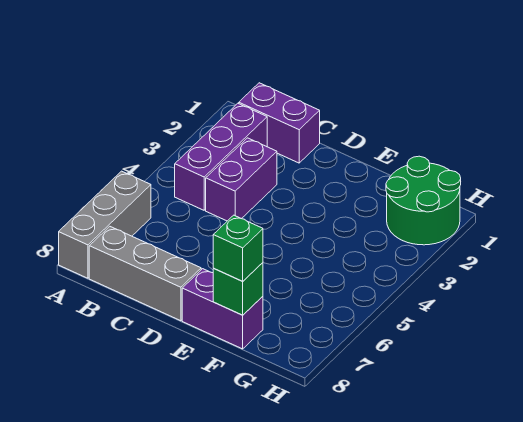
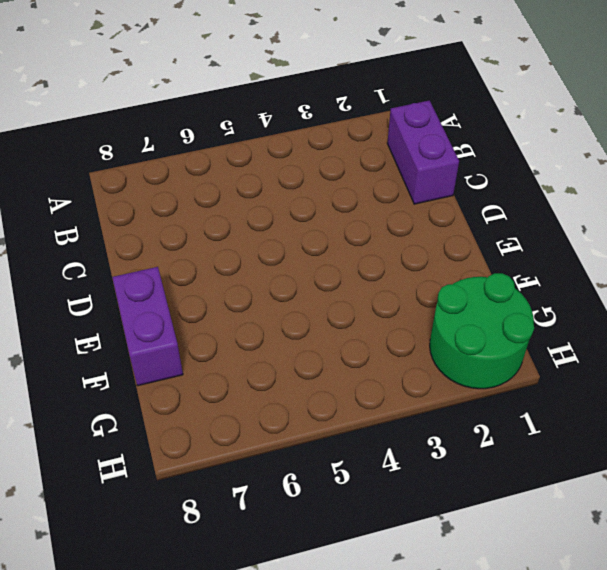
none -> grey brick A6:A8 level 1
none -> purple brick B2:B4 level 1

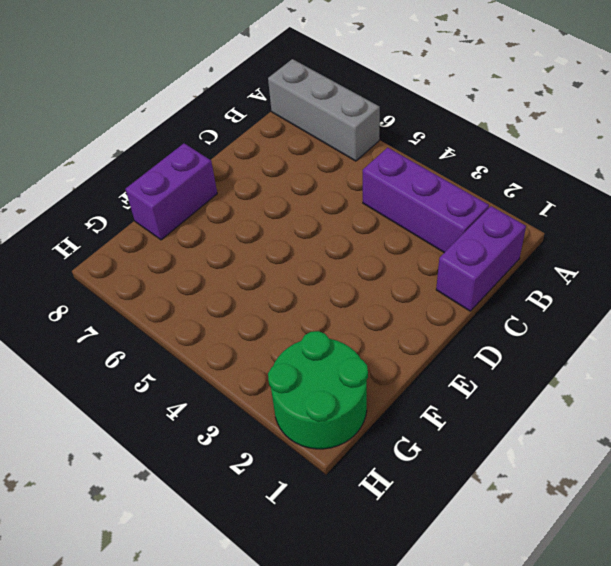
none -> grey brick B8:D8 level 1
none -> purple brick C3:C4 level 1

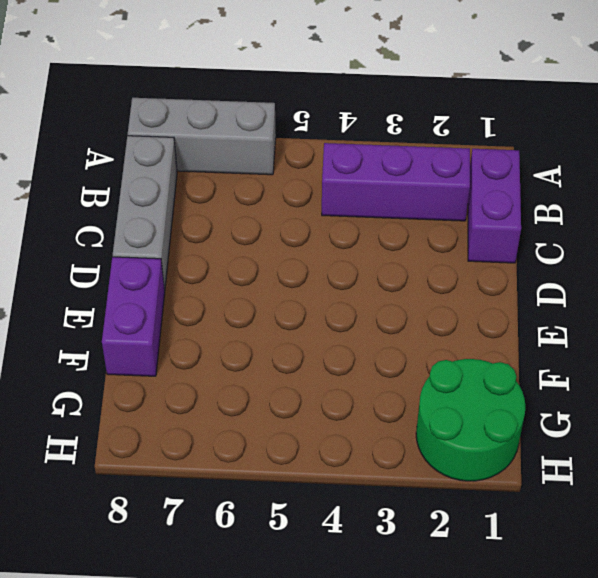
none -> purple brick C3:C4 level 1
none -> green brick F8 level 2

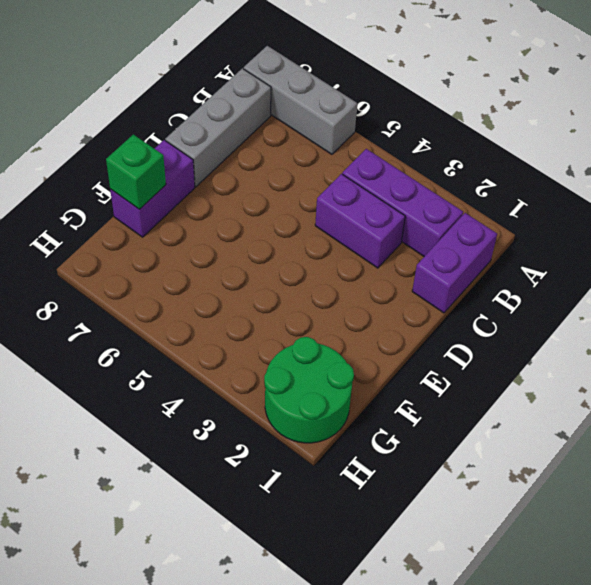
none -> green brick F8 level 3

